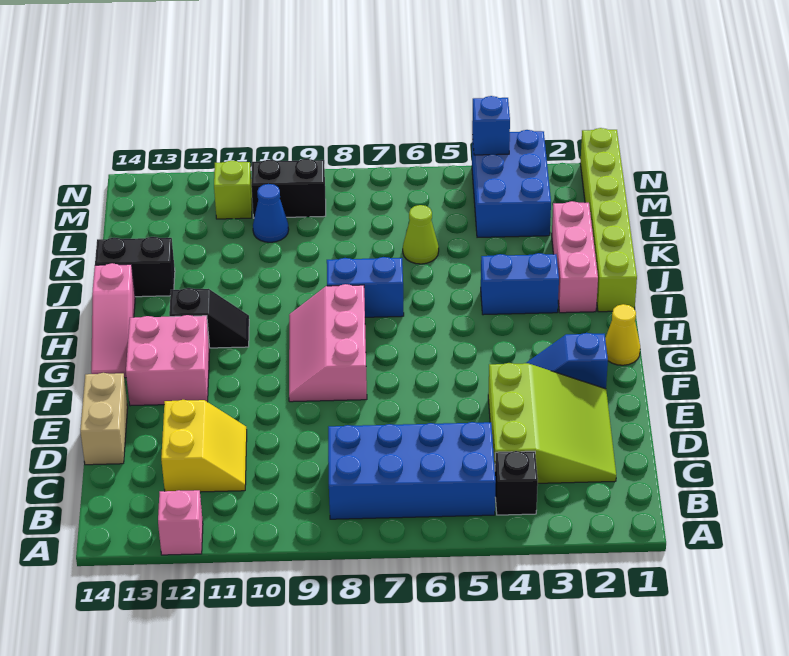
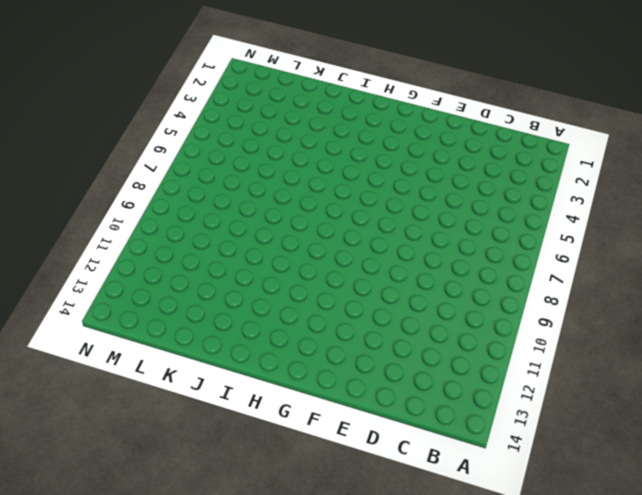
none -> pink brick A12 level 1
none -> black brick B4 level 1
none -> blue brick B5:C8 level 1

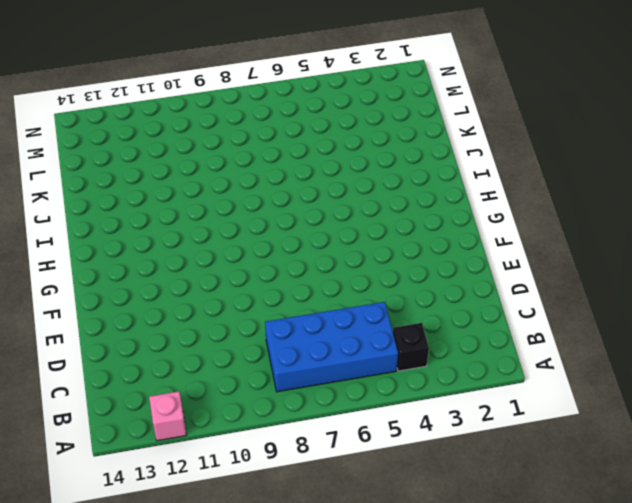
none -> lime slope C2:E4 level 1 top 4
none -> yellow slope C11:D12 level 1 top 12
none -> tan brick D14:E14 level 1

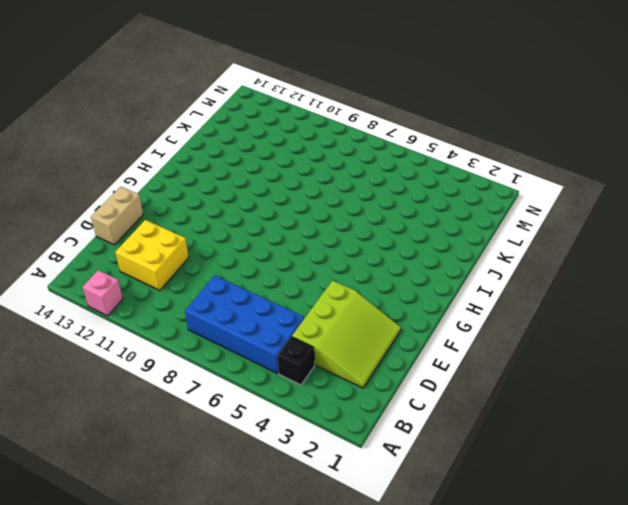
yellow brick C11:D12 level 1 -> yellow slope C11:D12 level 1 top 12
none -> blue slope F2:F3 level 1 top 2
none -> pink slope F8:H9 level 1 top 8
none -> pink brick F12:G13 level 1

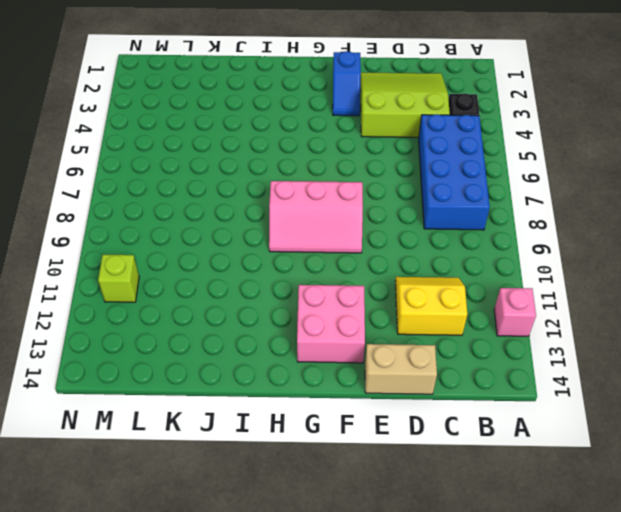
none -> yellow cone G1 level 1
none -> pink slope G14:I14 level 1 top I
none -> black slope H11:H12 level 1 top 12

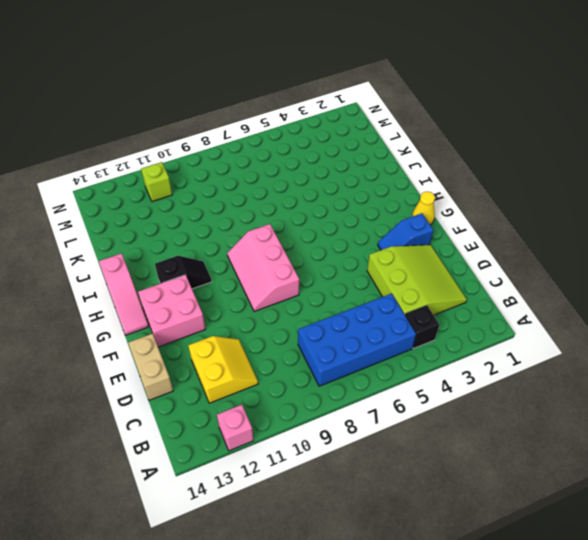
none -> lime brick I1:N1 level 1
none -> pink brick I2:K2 level 1
none -> blue brick I3:I4 level 1

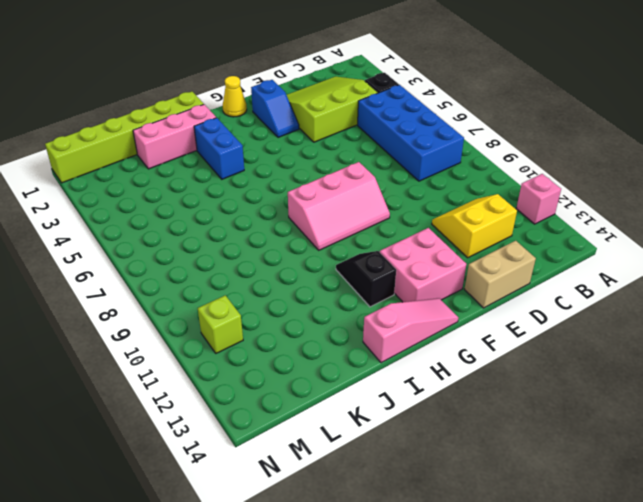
none -> blue brick I7:I8 level 1
none -> black brick J13:J14 level 1
none -> lime cone K6 level 1

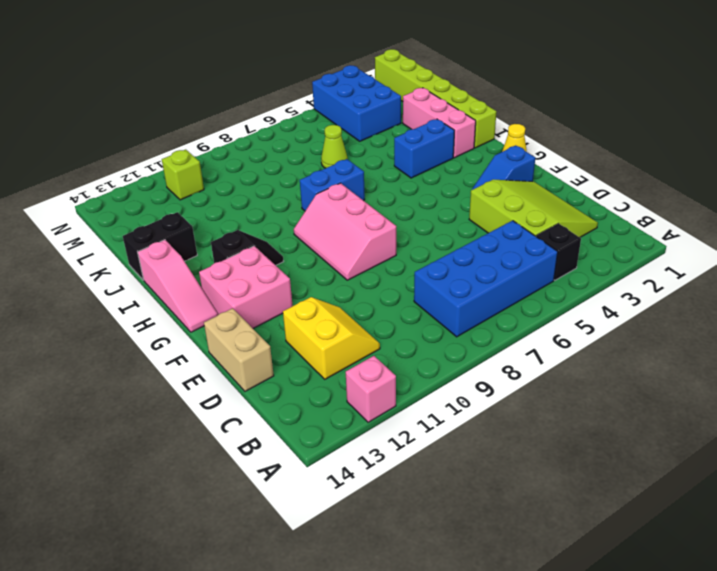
none -> blue cone L10 level 1
none -> black brick M9:M10 level 1
none -> blue brick N4 level 2

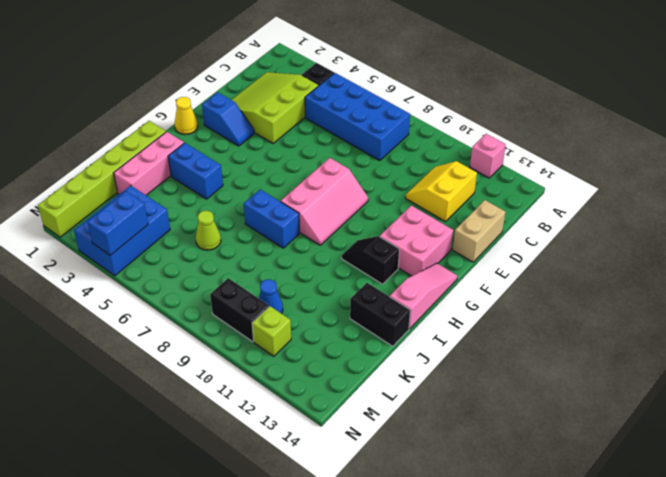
blue brick M4:N4 level 2 -> blue brick N4 level 2

